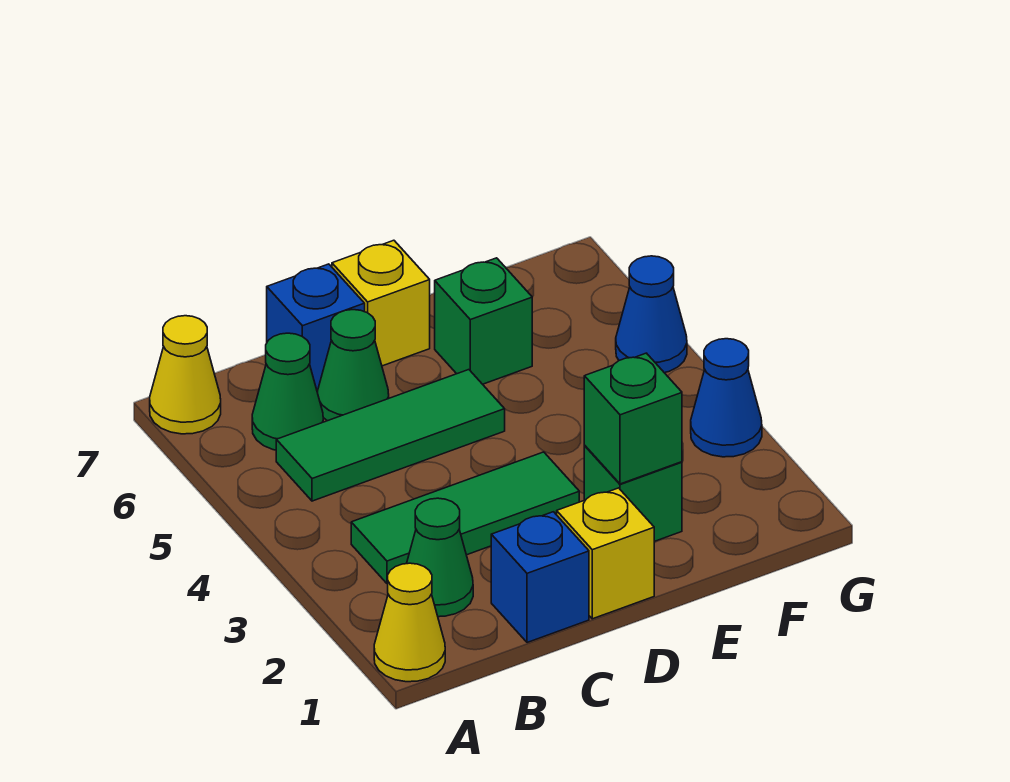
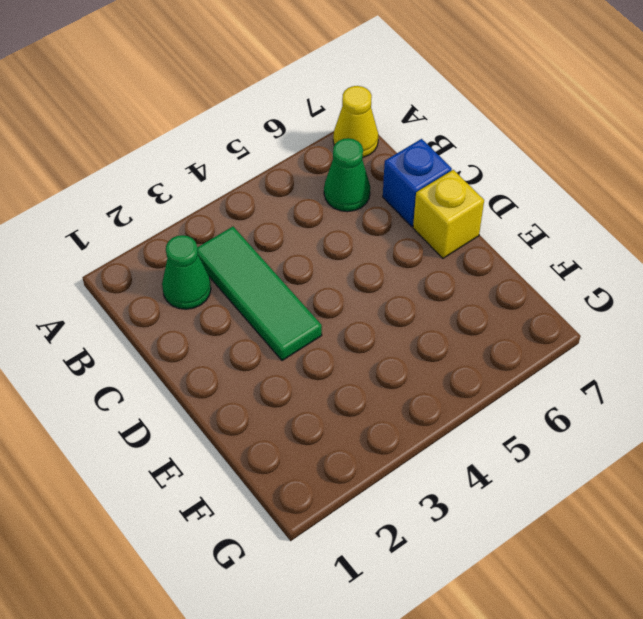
none -> yellow cone A1 level 1
none -> green tile B5:D5 level 1
none -> blue brick C1 level 1

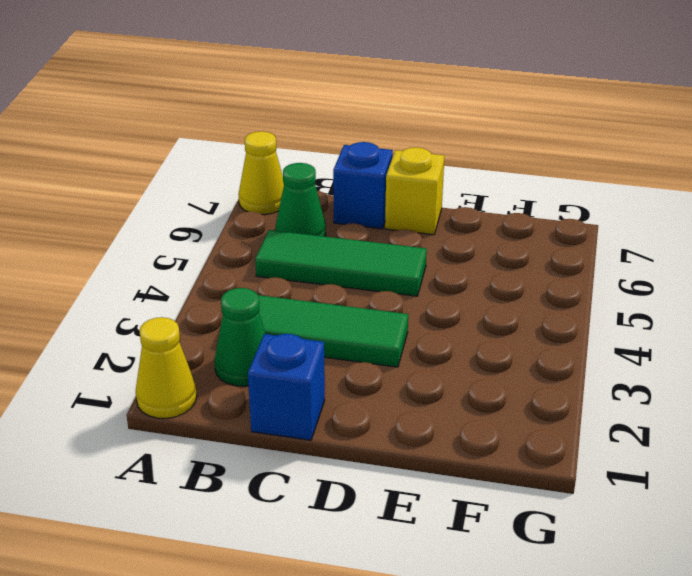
none -> green cone C6 level 1
none -> yellow brick D1 level 1
none -> green brick E2 level 1

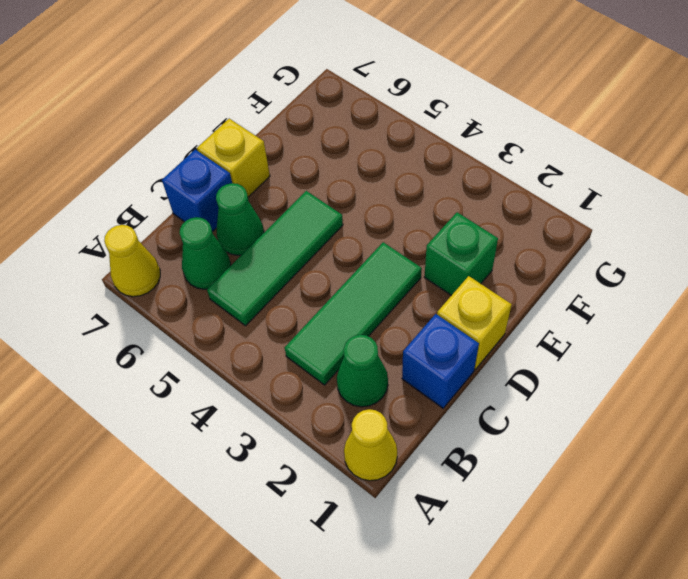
none -> green brick E6 level 1
none -> blue cone G3 level 1
none -> blue cone G5 level 1

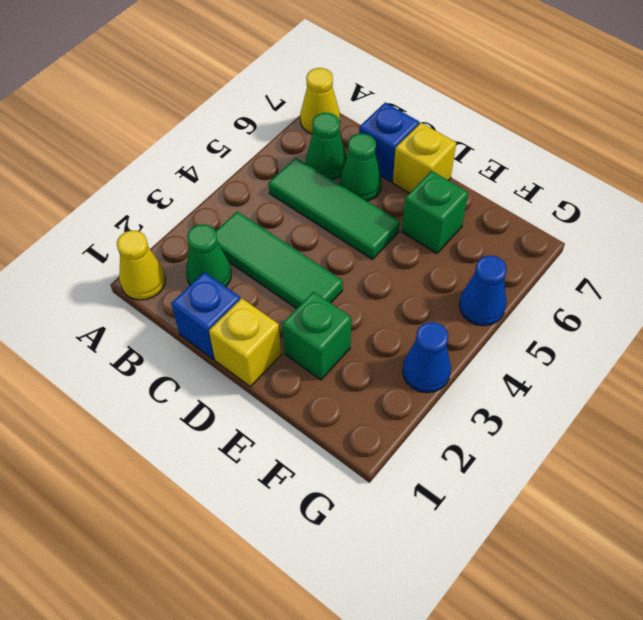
none -> green brick E2 level 2

